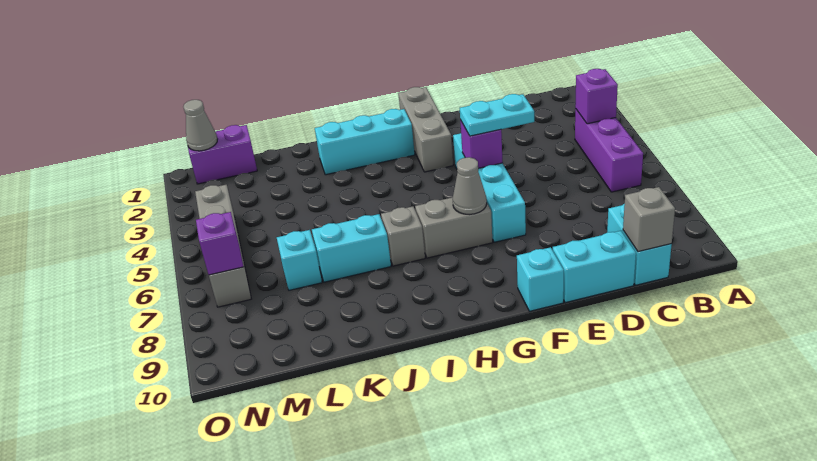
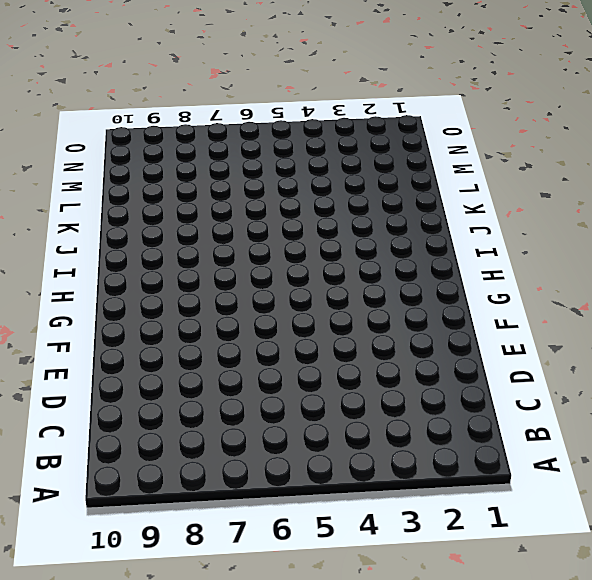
none -> purple brick B4:B6 level 1
none -> cyan brick C9:C10 level 1
none -> cyan brick D10:E10 level 1

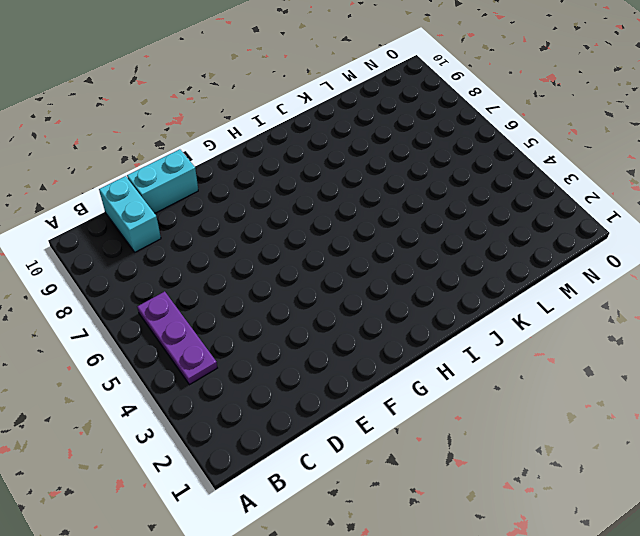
purple plate B4:B6 level 1 -> purple brick B4:B6 level 1
none -> cyan brick F4:F7 level 1
none -> cyan brick F10 level 1
none -> grey brick G1:G3 level 1

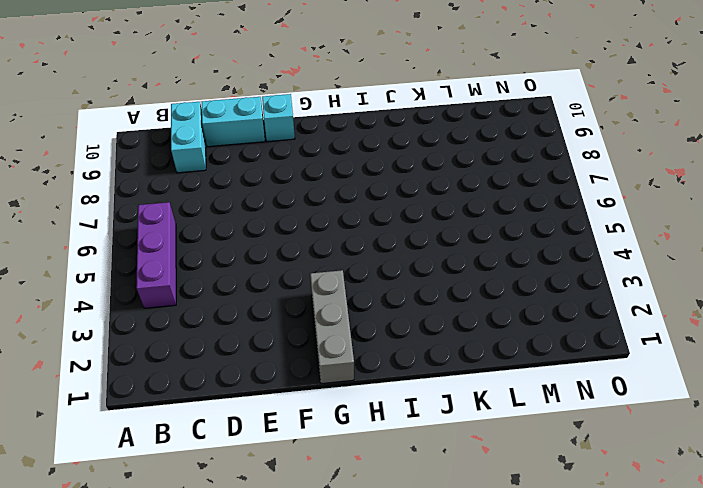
none -> cyan brick F4:F7 level 1
none -> grey brick G7:H7 level 1
none -> cyan brick H2:J2 level 1

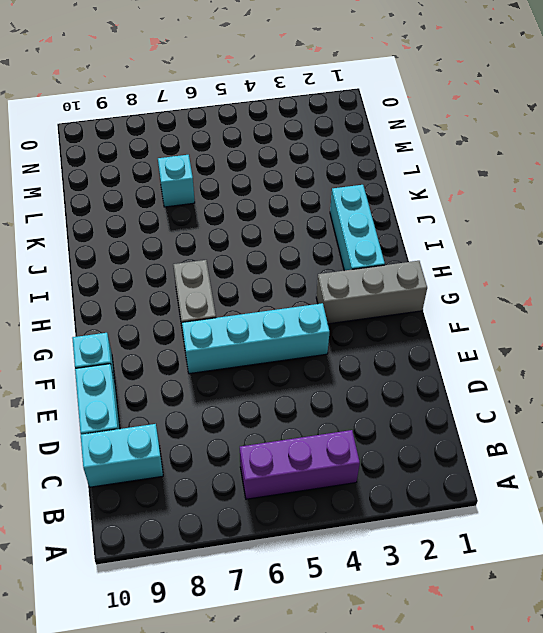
none -> grey brick I7 level 1
none -> cyan brick J7:K7 level 1
none -> purple brick M1:N1 level 1

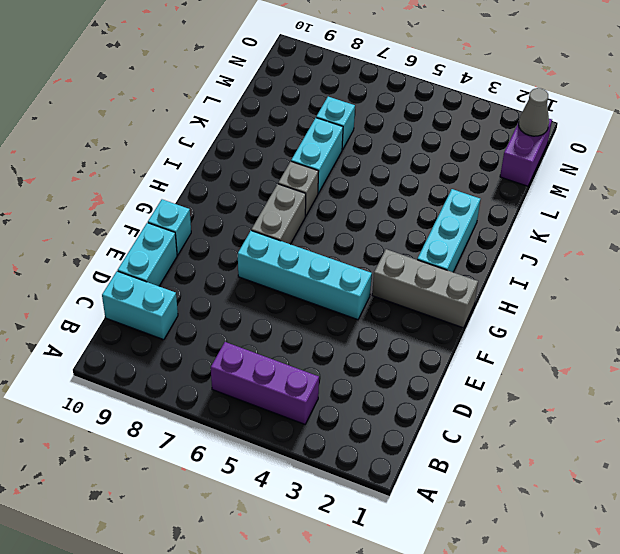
none -> grey brick N4:N7 level 1
none -> purple brick B4 level 2
none -> grey brick C10 level 2

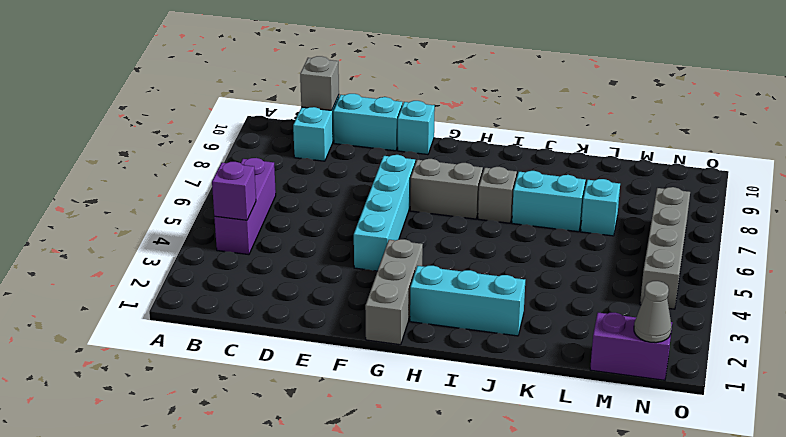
none -> purple brick F5 level 2
none -> grey cone G7 level 2
none -> purple brick N7 level 2

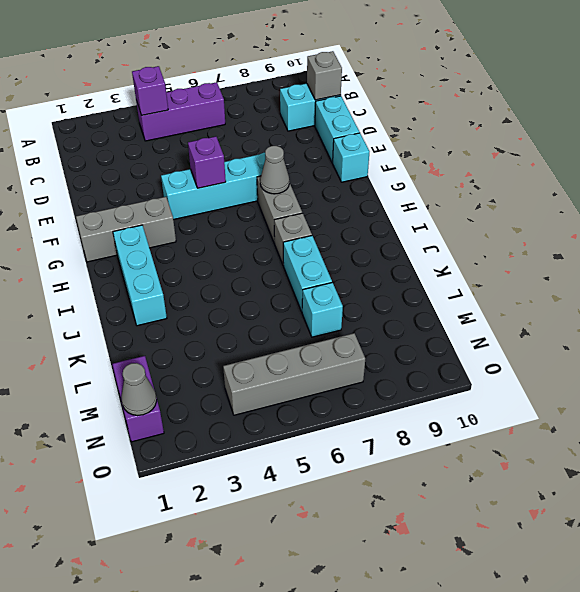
none -> purple brick N7 level 2
none -> cyan plate E5:F5 level 3

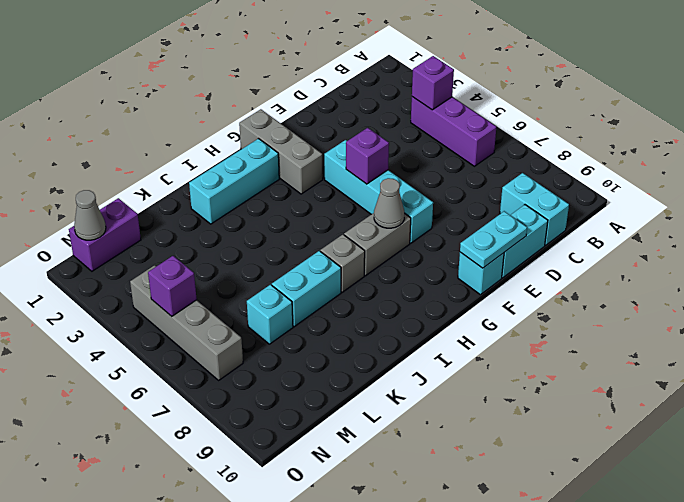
cyan plate E10:F10 level 2 -> cyan plate E5:F5 level 3
purple brick N5 level 2 -> purple brick N7 level 2
none -> grey brick C10 level 2

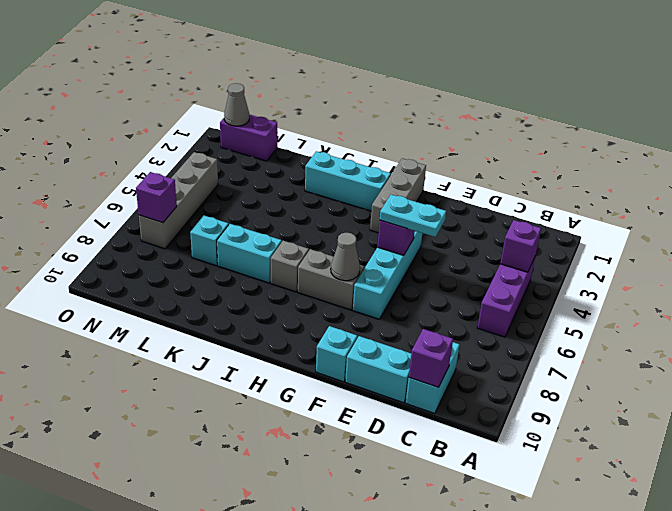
purple brick C10 level 2 -> grey brick C10 level 2

